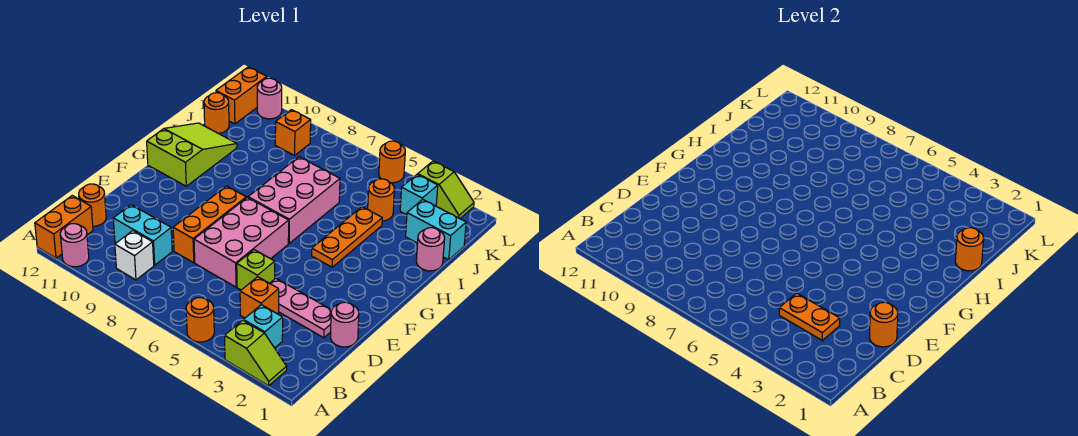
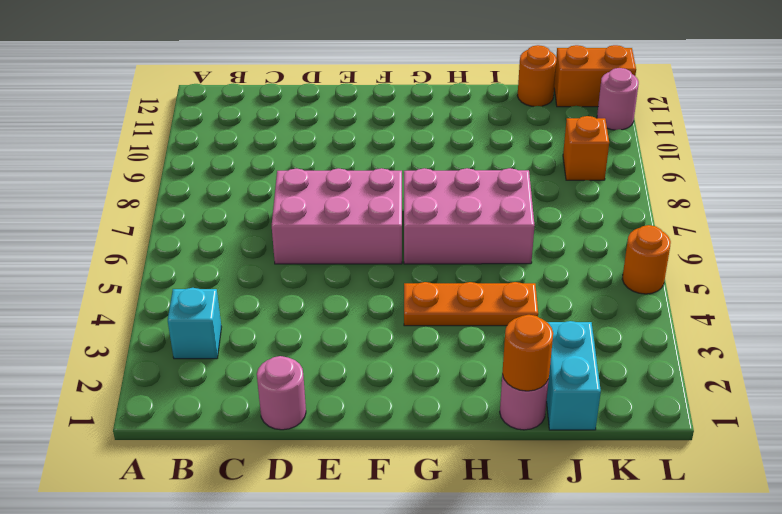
none -> lime slope A2:A3 level 1 top 3
none -> orange round brick A5 level 1
none -> pink round brick A11 level 1
none -> orange brick A12:B12 level 1

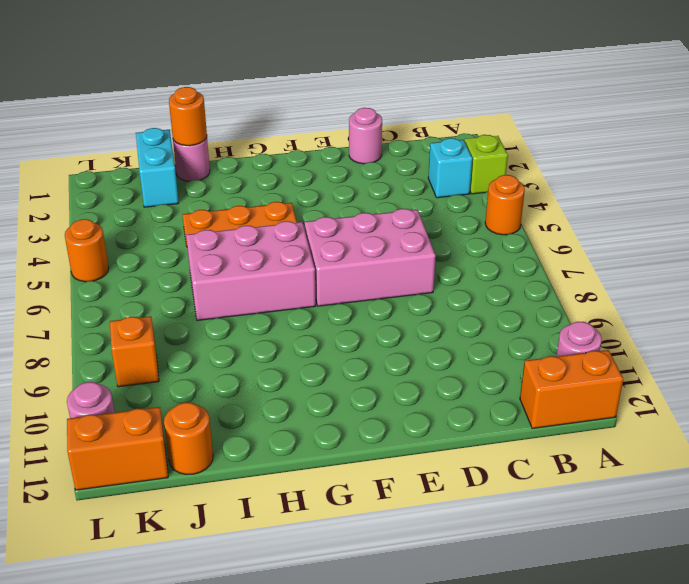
none -> white brick B9 level 1
none -> orange brick C4 level 1
none -> cyan brick C9:C10 level 1
none -> orange round brick C12 level 1

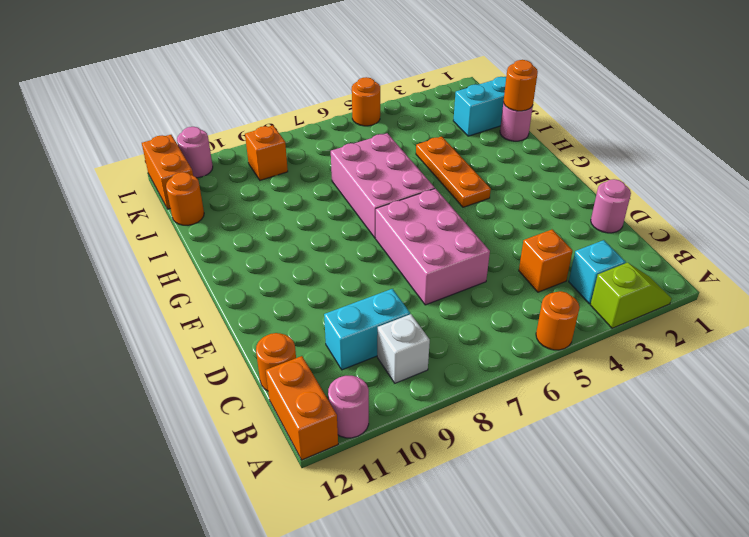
none -> pink plate D2:D4 level 1
none -> lime brick D5 level 1
none -> orange brick D8:F8 level 1
none -> lime slope G11:I12 level 1 top G

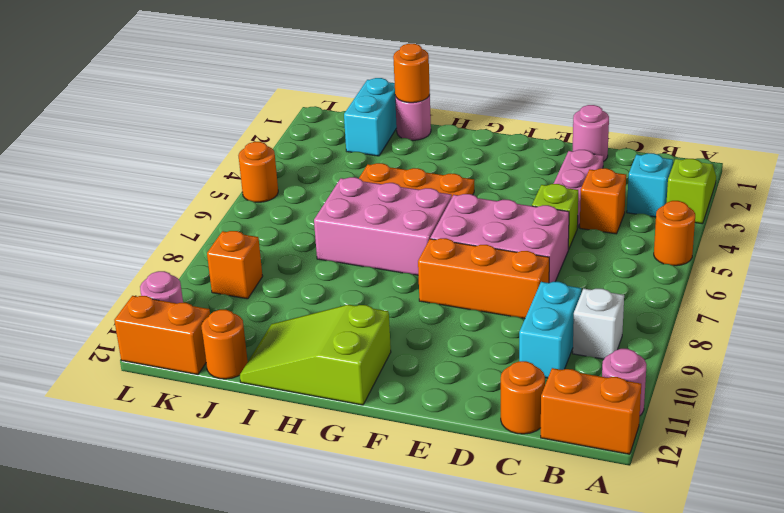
none -> orange round brick J4 level 1
none -> cyan brick K3 level 1
none -> lime slope L2:L3 level 1 top 3
none -> orange plate C3:C4 level 2

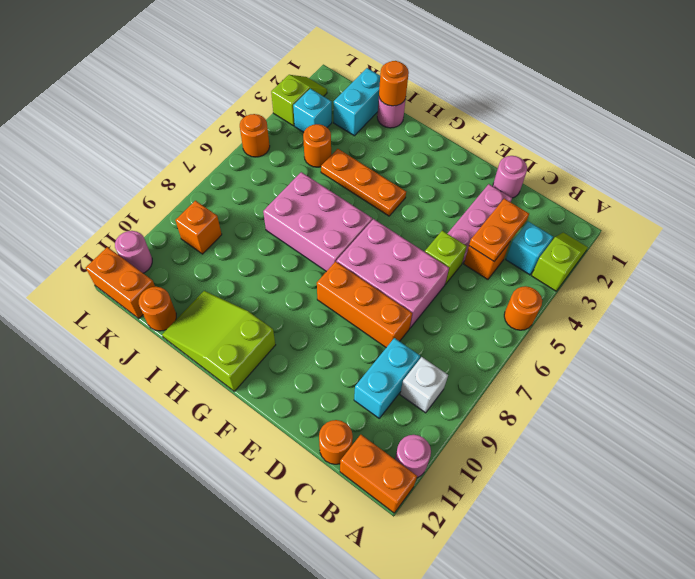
none -> orange round brick D1 level 2

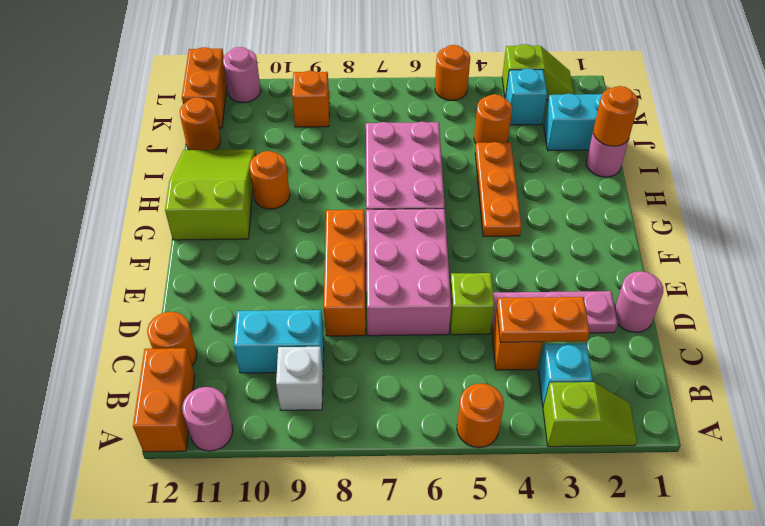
orange round brick H10 level 1 -> orange round brick D1 level 2

